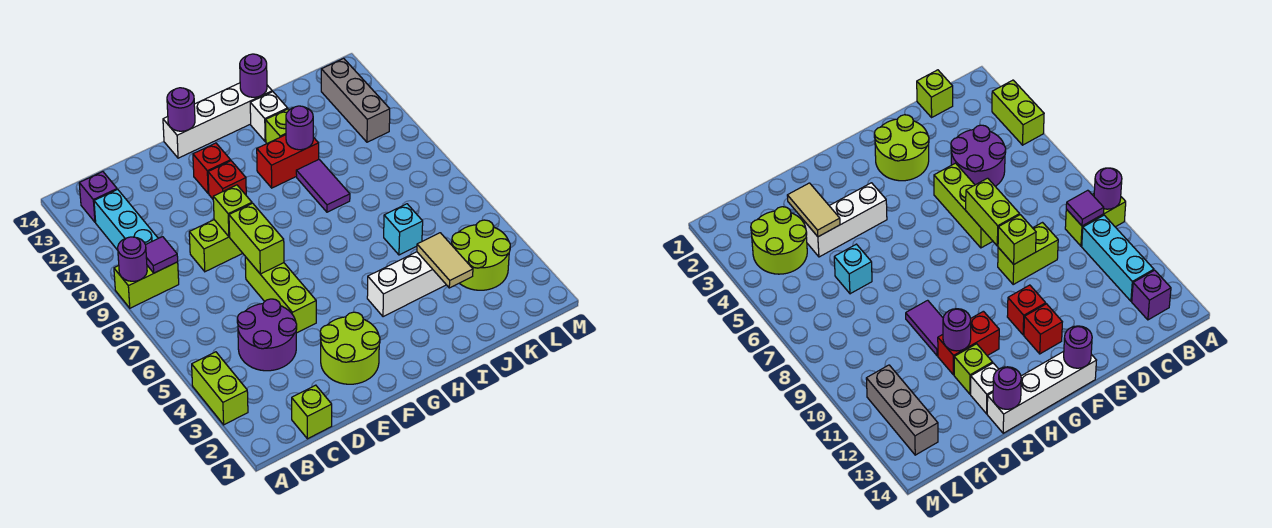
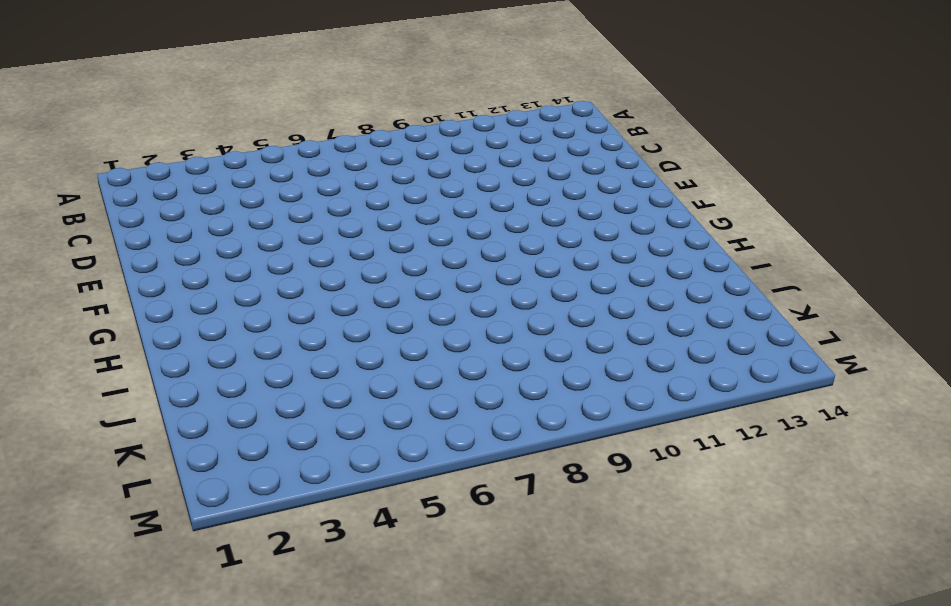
none -> lime brick A3:A4 level 1
none -> lime brick A9:B9 level 1
none -> cyan brick B10:B12 level 1

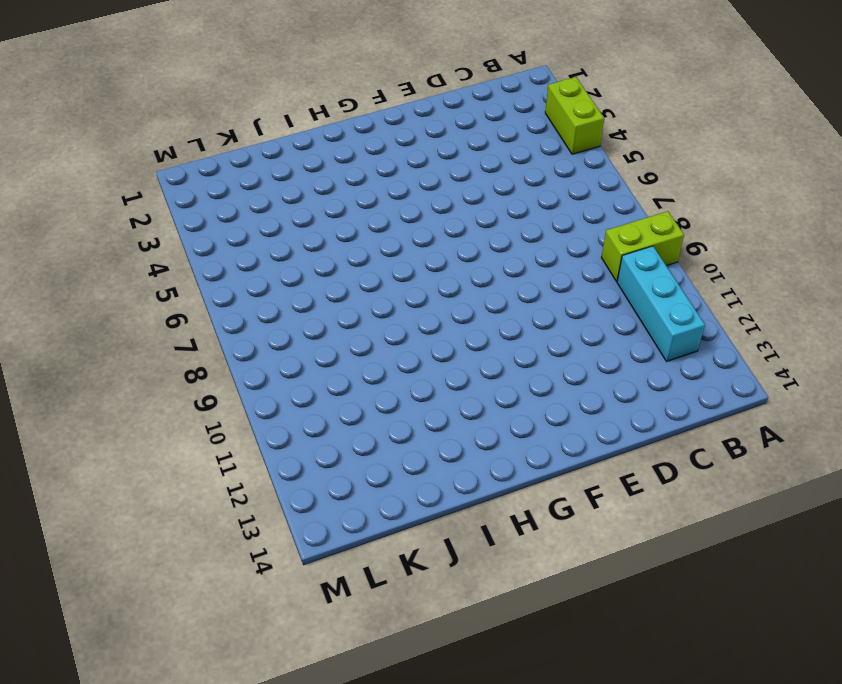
none -> purple brick B13 level 1
none -> lime brick C1 level 1
none -> purple round brick C4:D5 level 1

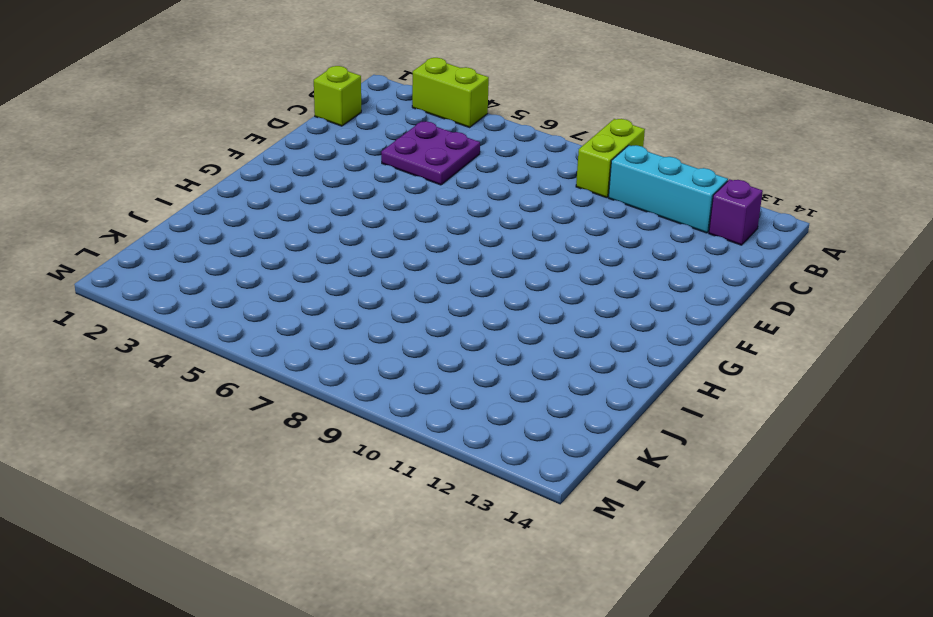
purple plate C4:D5 level 1 -> purple round brick C4:D5 level 1
none -> lime brick D9:E9 level 1
none -> lime round brick E2:F3 level 1
none -> lime brick E5:E7 level 1

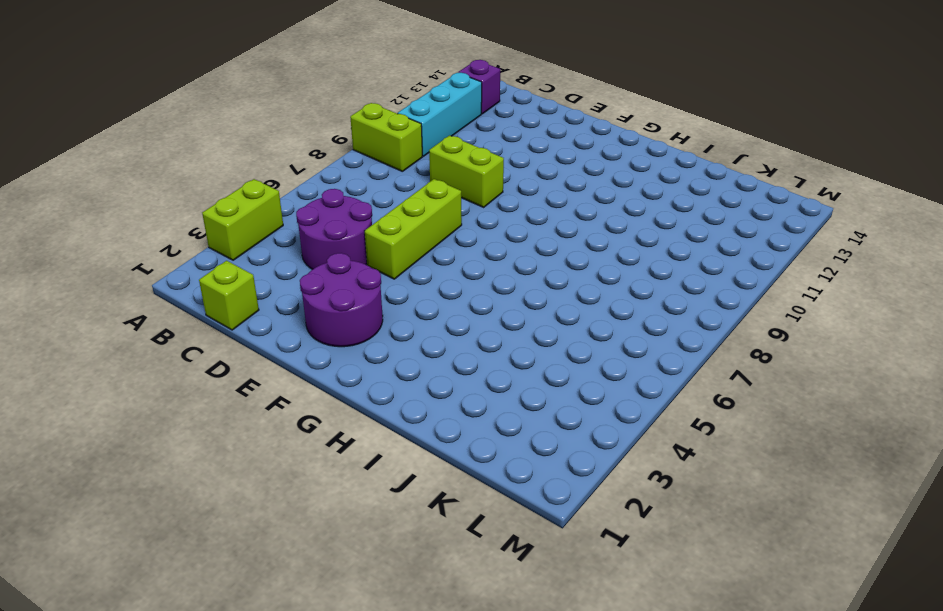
purple round brick E2:F3 level 1 -> lime round brick E2:F3 level 1
none -> red brick F11 level 1
none -> red brick F12 level 1
none -> white brick F14:I14 level 1

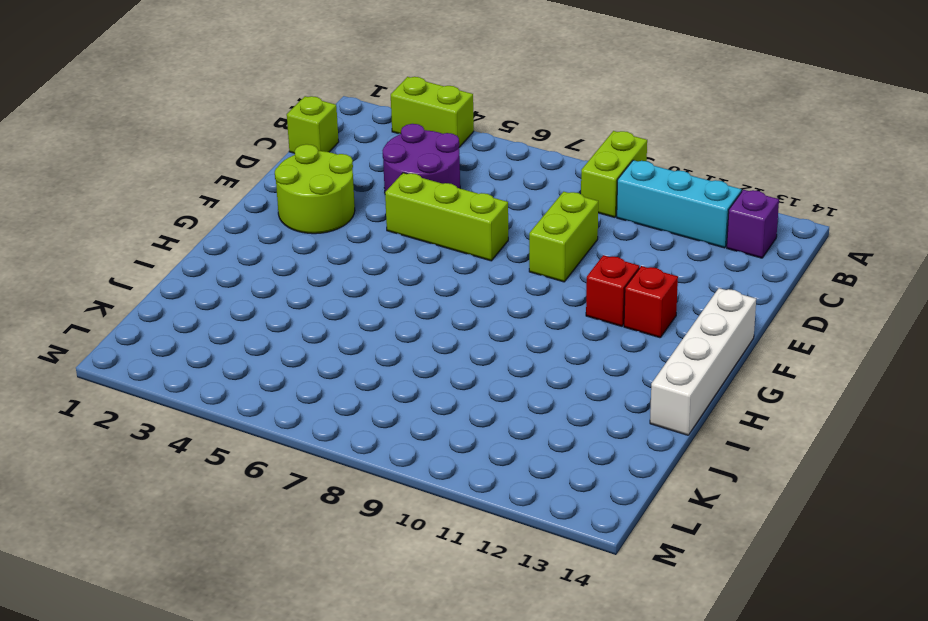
none -> white brick H4:J4 level 1
none -> red brick H11:I11 level 1
none -> purple tile I9:I10 level 1

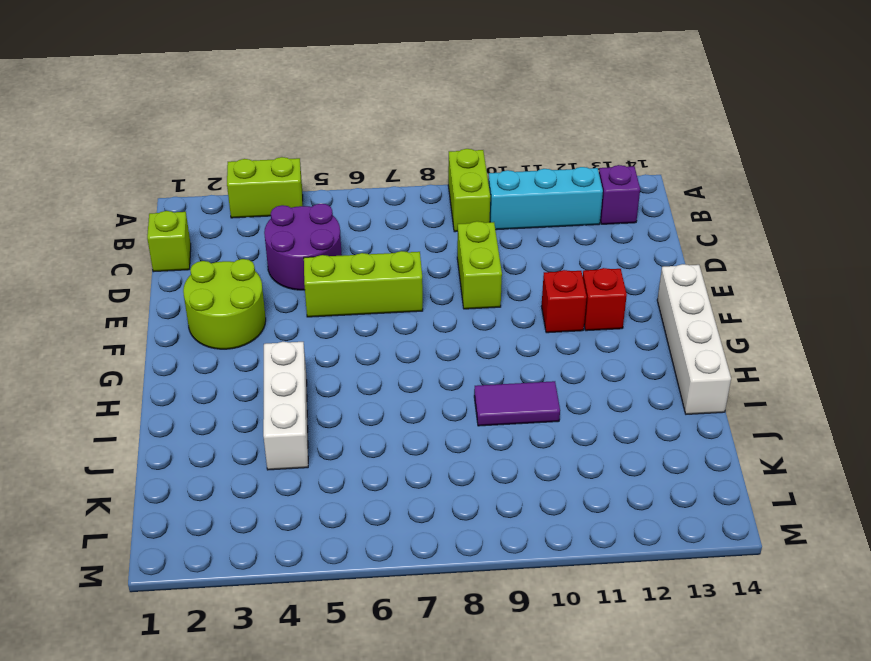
none -> red brick H11:I11 level 1
none -> lime brick I12 level 1
none -> white brick I13 level 1

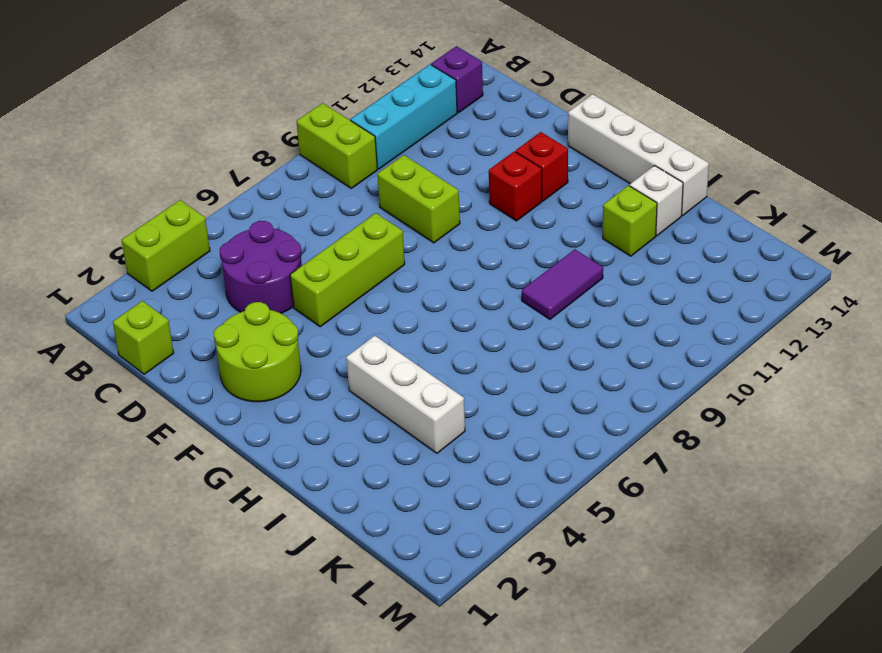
none -> red brick H11:I11 level 1
none -> cyan brick J6 level 1
none -> lime round brick K3:L4 level 1

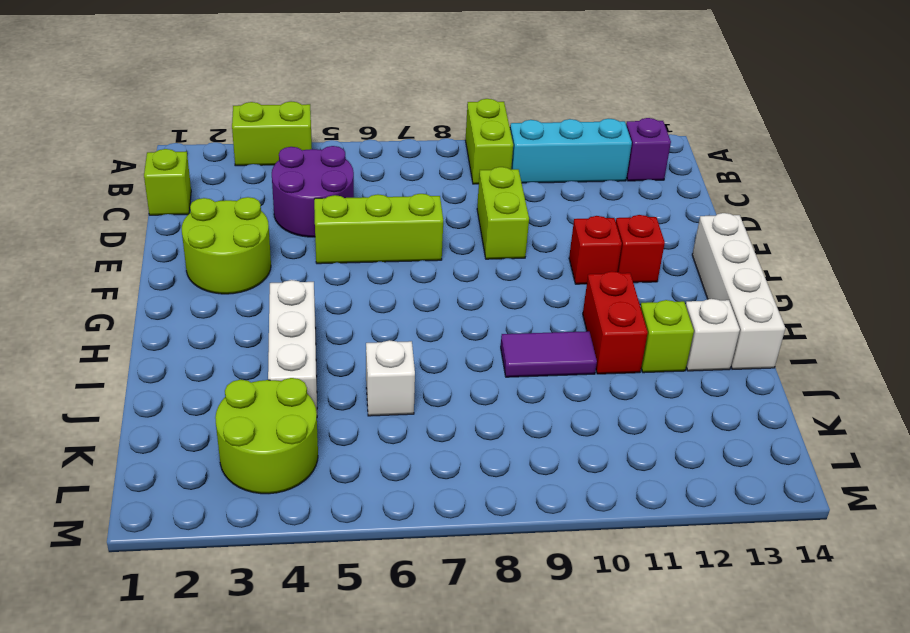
white brick J6 level 1 -> cyan brick J6 level 1
none -> grey brick L11:L13 level 1
none -> purple round brick A9 level 2
none -> purple tile B9 level 2

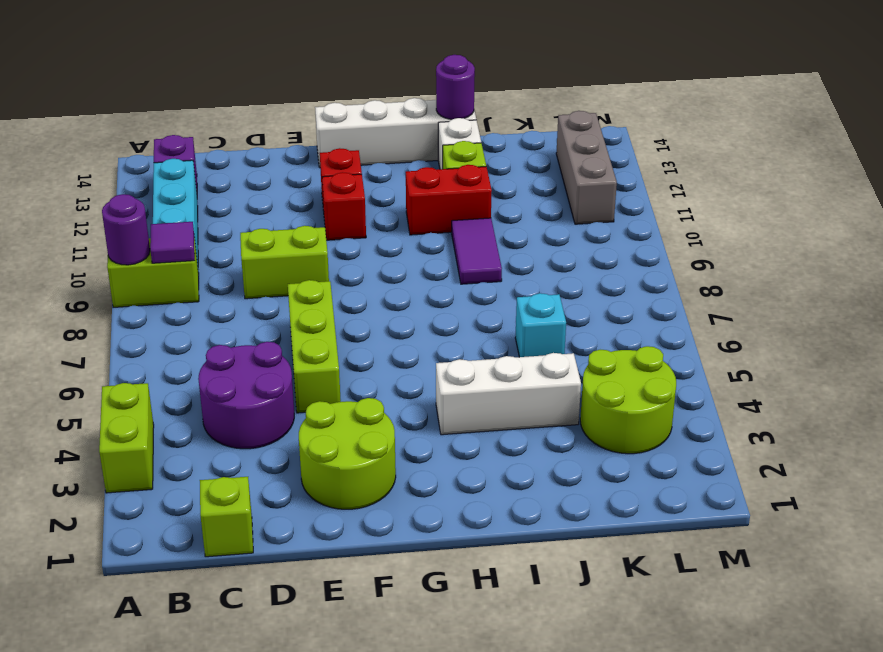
none -> lime brick E7:E8 level 2
none -> lime brick E9 level 2
none -> purple round brick F14 level 2

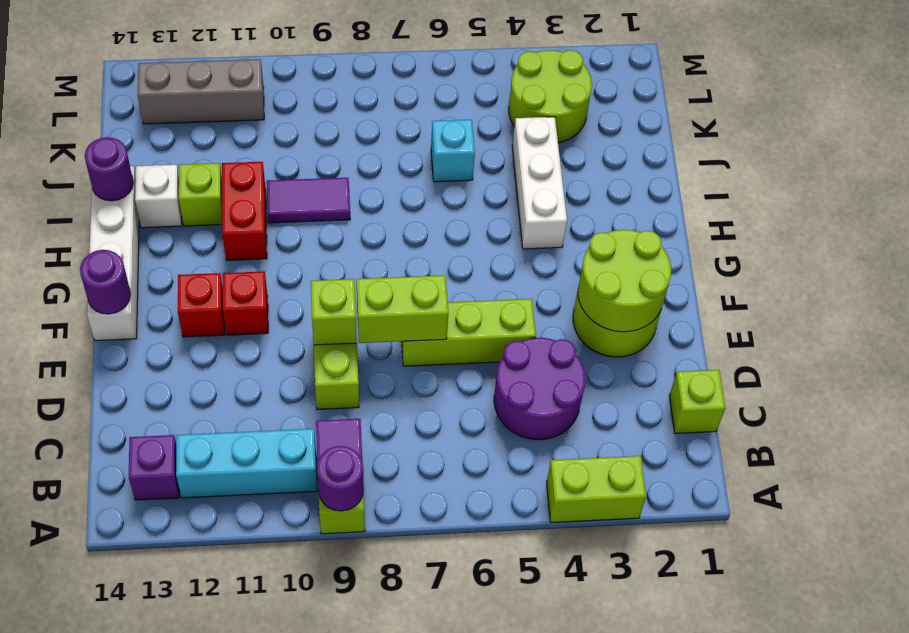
lime round brick E2:F3 level 2 -> none
none -> purple round brick I11 level 2
none -> tan tile J3:J4 level 2

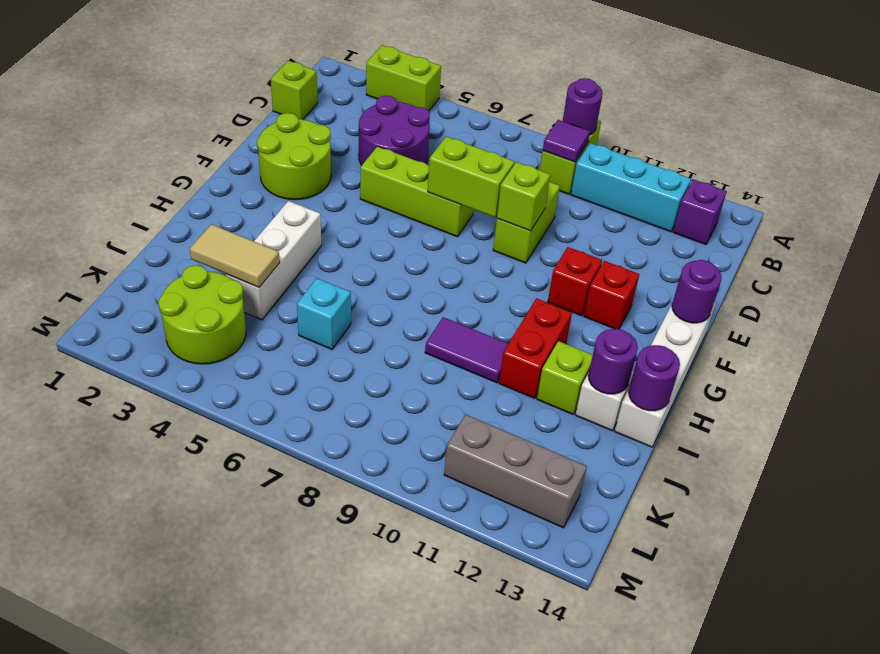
purple round brick I13 level 2 -> purple round brick I11 level 2

